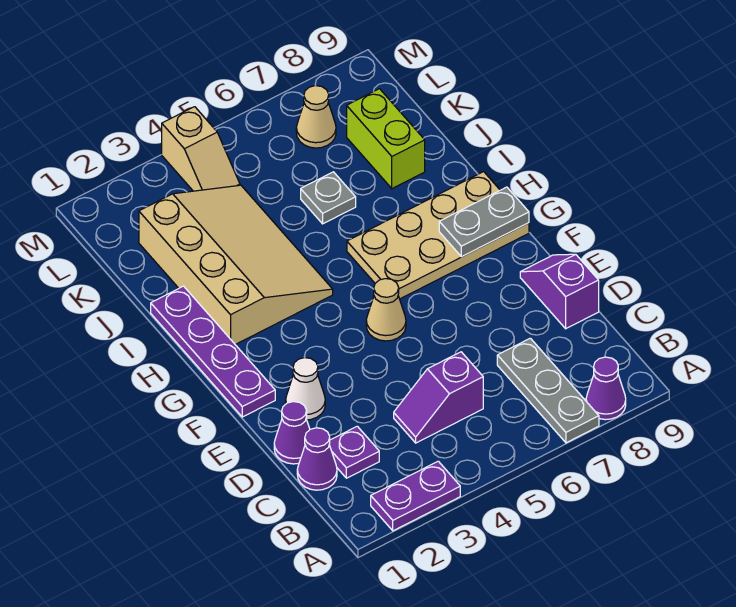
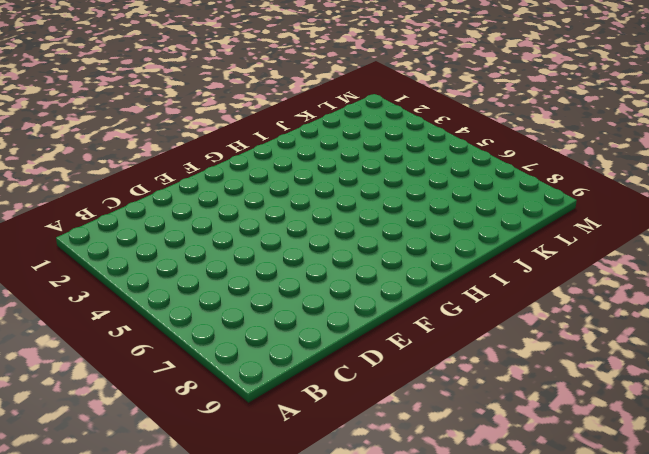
none -> purple plate A2:A3 level 1
none -> grey plate A7:C7 level 1
none -> purple cone A8 level 1

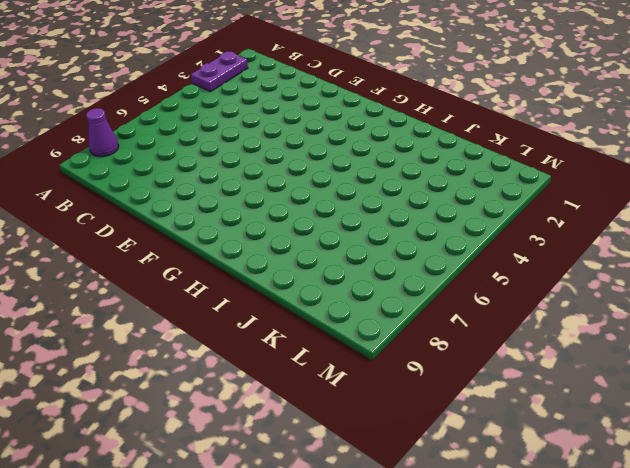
none -> grey plate A7:C7 level 1
none -> purple cone C1 level 1
none -> purple plate C2 level 1

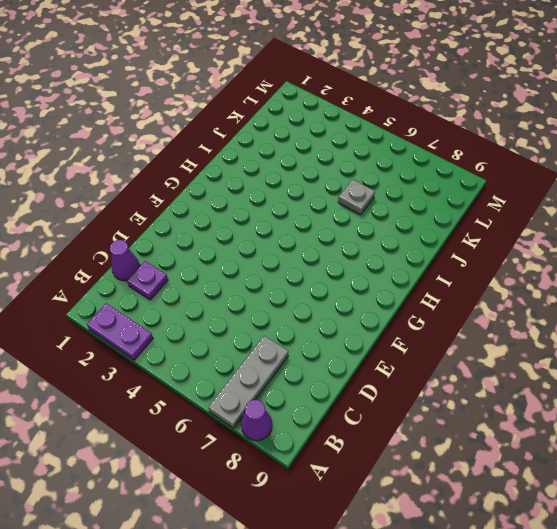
none -> purple slope C4:C5 level 1 top 5
none -> purple cone D1 level 1
none -> purple slope D9:E9 level 1 top D

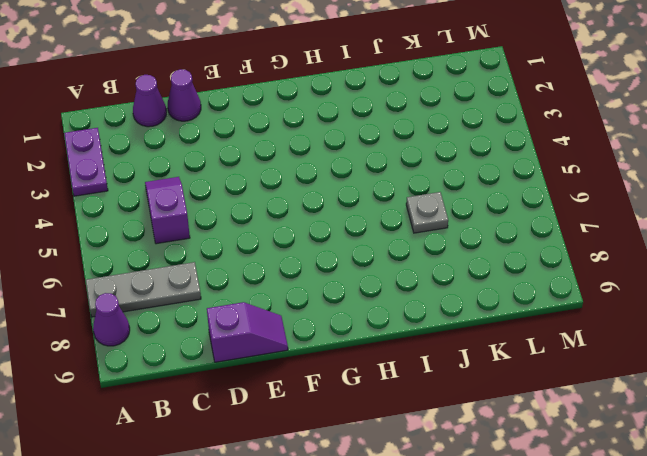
none -> purple plate C2 level 1
none -> white cone E2 level 1
none -> purple plate F1:I1 level 1

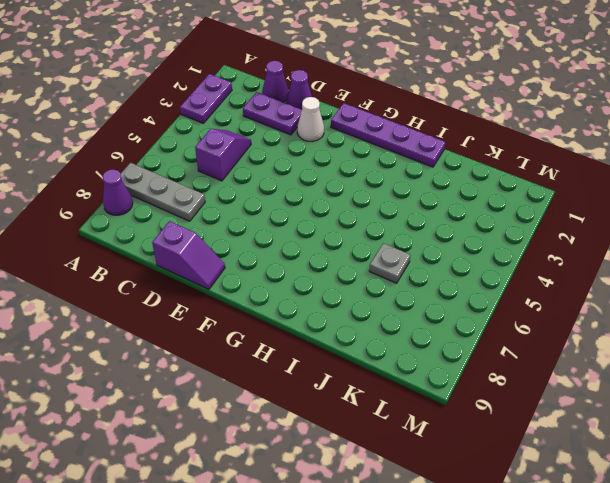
purple plate C2:D2 level 1 -> purple plate C2 level 1
none -> tan cone F5 level 1
none -> tan plate G6:H9 level 1
none -> tan slope H2:K4 level 1 top 2

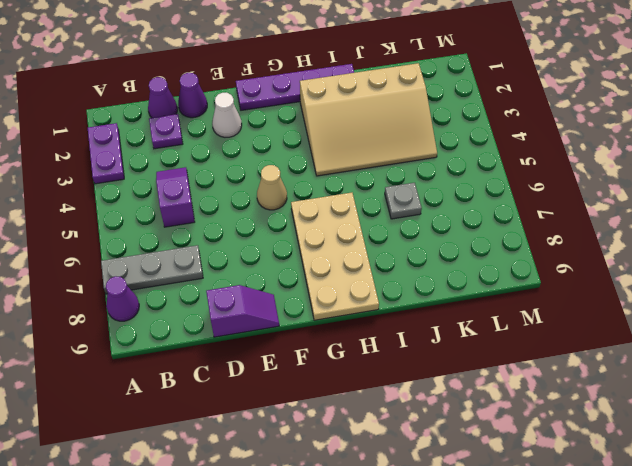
none -> lime brick J8:K8 level 1
none -> tan slope L4:M4 level 1 top M
none -> tan cone L7 level 1

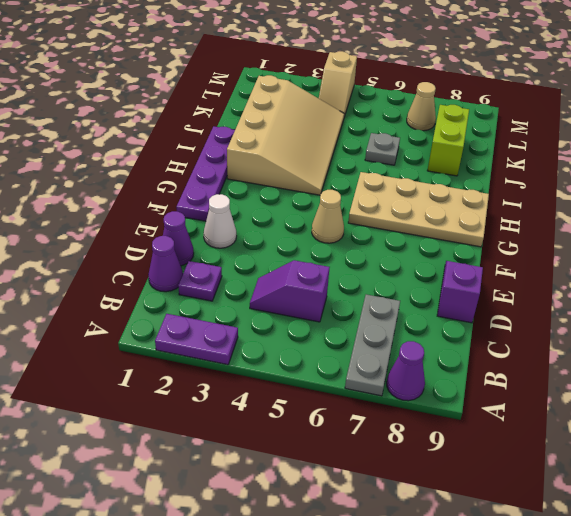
none -> grey plate G8:G9 level 2

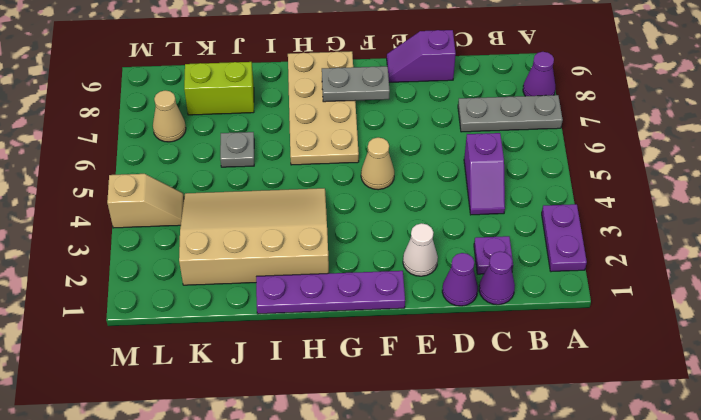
grey plate F8:G8 level 2 -> grey plate G8:G9 level 2

